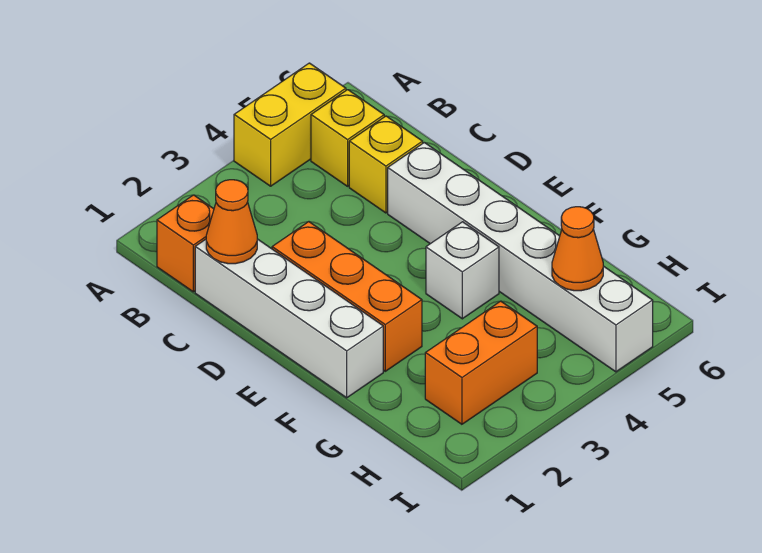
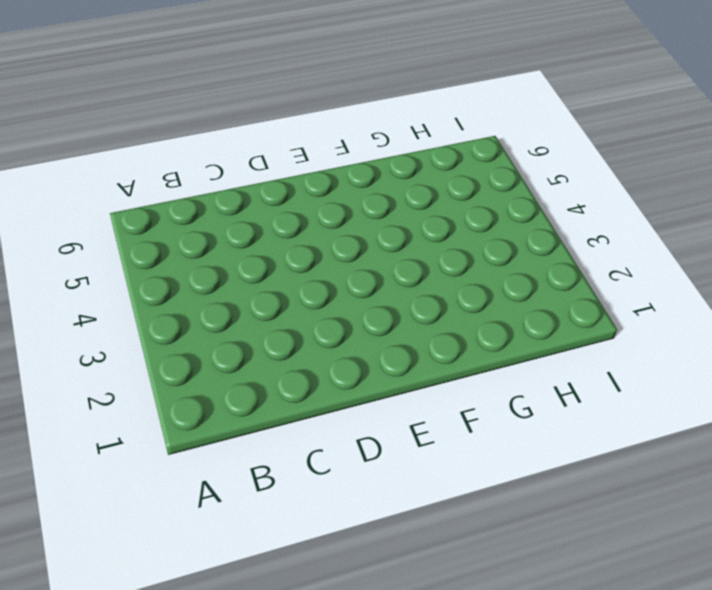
none -> yellow brick A4:A5 level 1
none -> orange brick B1 level 1

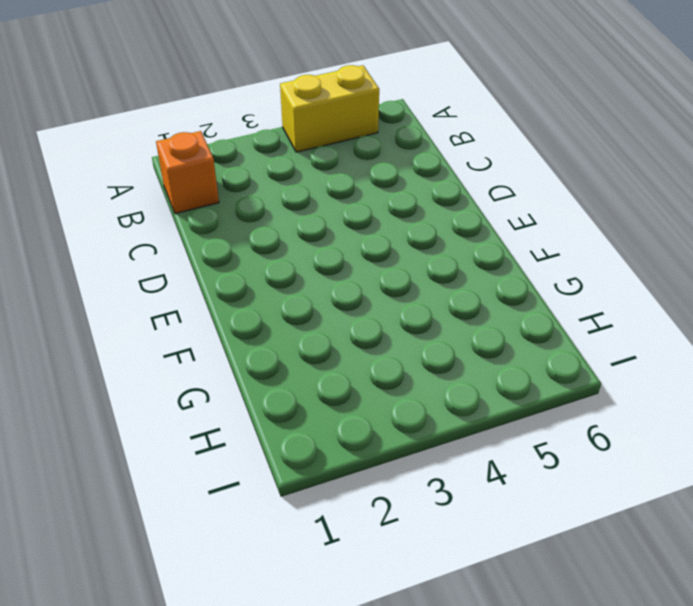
none -> yellow brick B5 level 1
none -> white brick C1:F1 level 1

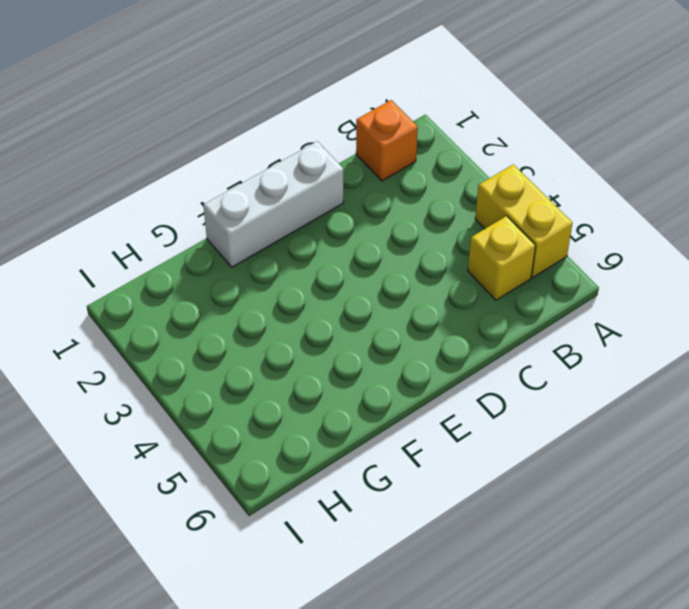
white brick D1:F1 level 1 -> white brick C1:F1 level 1
none -> yellow brick C5 level 1
none -> orange brick D2:F2 level 1

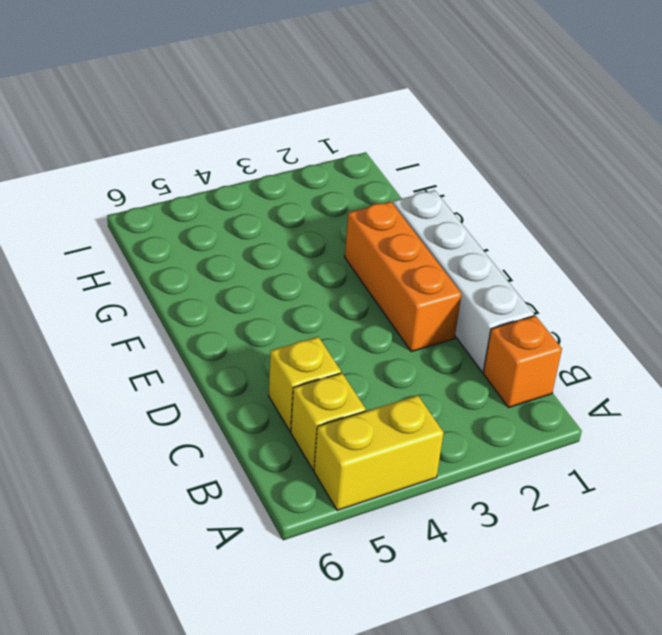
none -> white brick D5:I5 level 1
none -> white brick F4 level 1

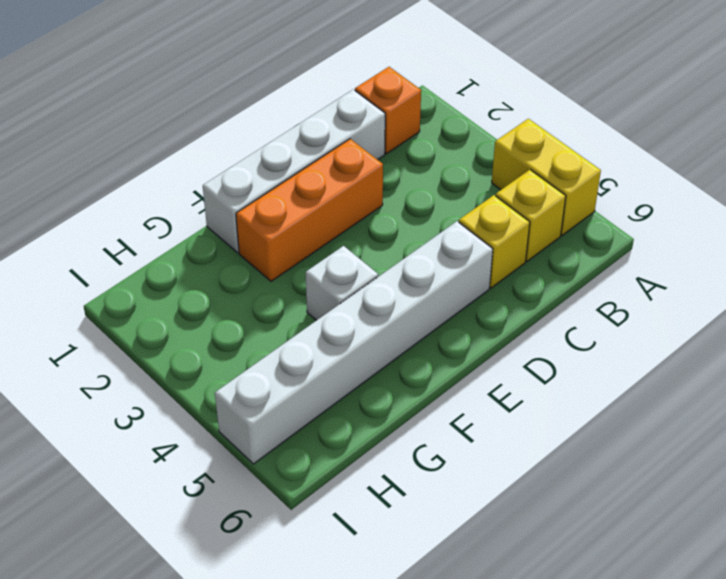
none -> orange brick H2:H3 level 1
none -> orange cone C1 level 2

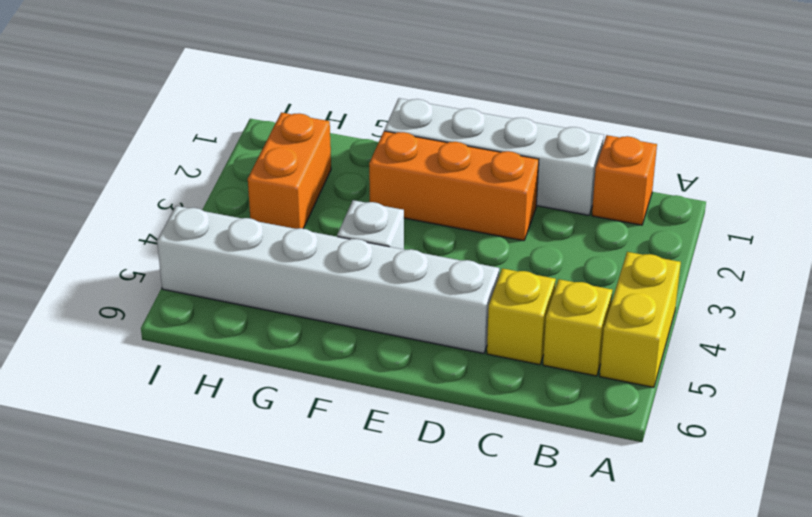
none -> orange cone C1 level 2
none -> orange cone H5 level 2

